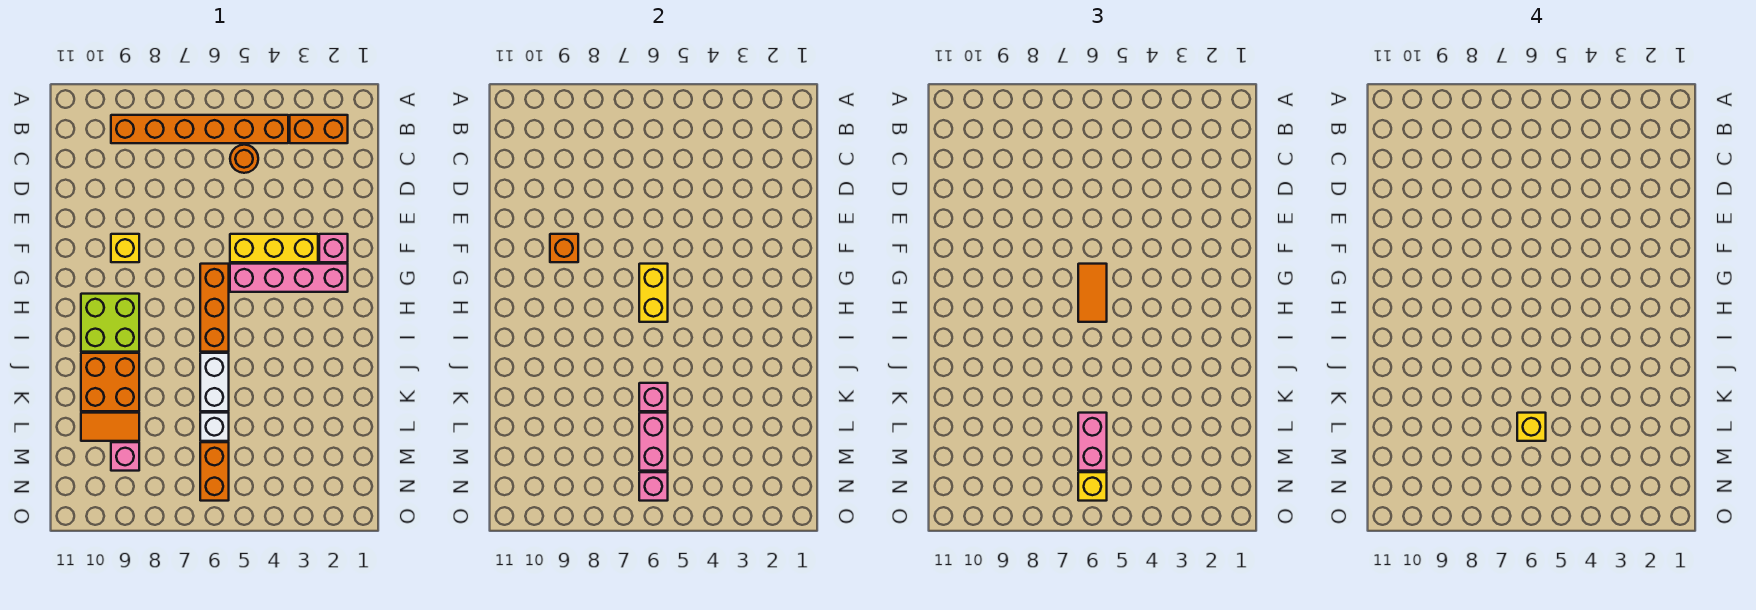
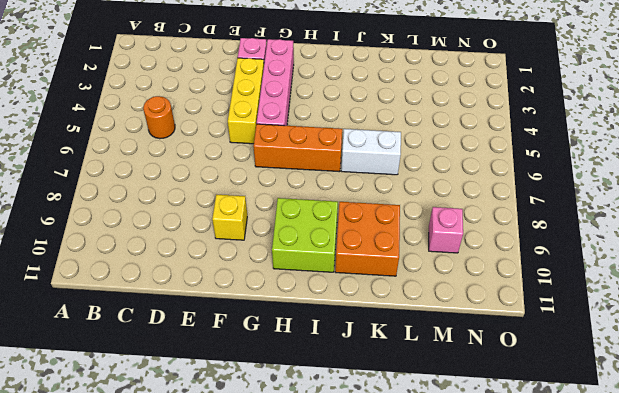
none -> orange brick B2:B3 level 1
none -> orange brick B4:B9 level 1
none -> white brick L6 level 1

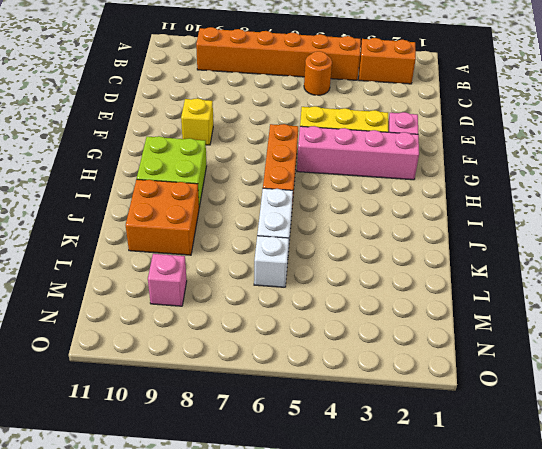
none -> orange tile L9:L10 level 1
none -> orange brick M6:N6 level 1
none -> orange brick F9 level 2

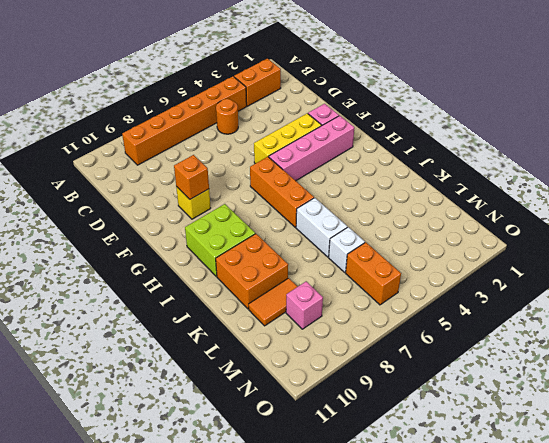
none -> yellow brick G6:H6 level 2
none -> pink brick K6 level 2
none -> pink brick L6:M6 level 2

